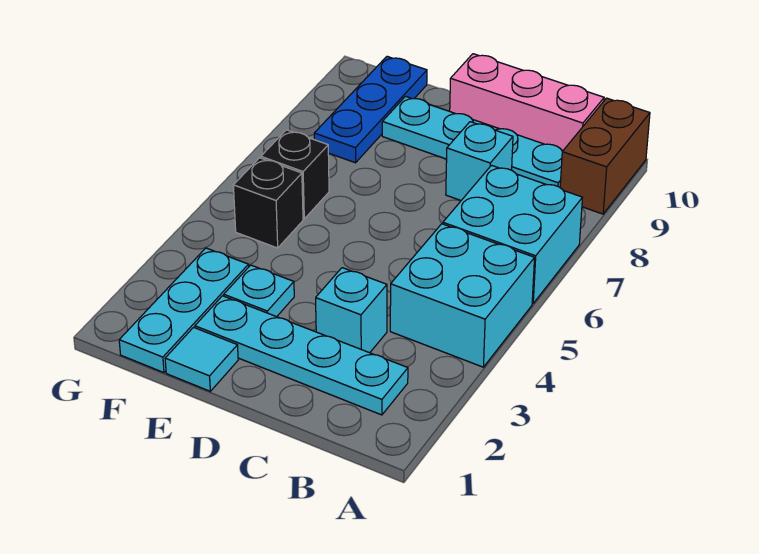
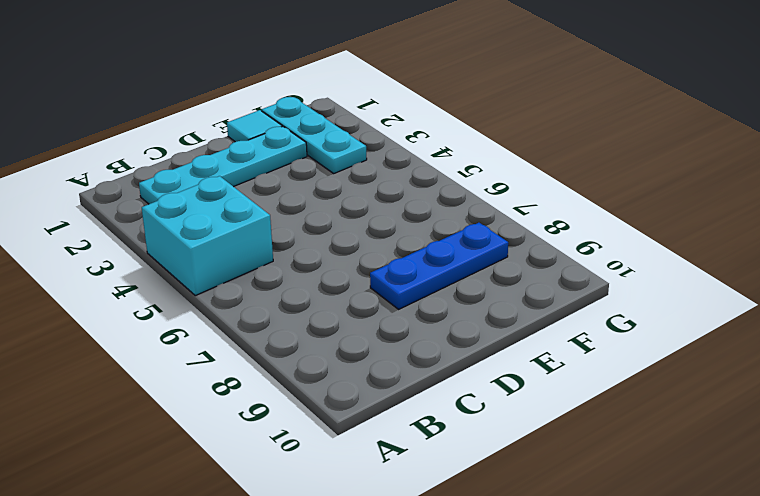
blue plate D8:F8 level 1 -> blue plate F8:F10 level 1
none -> cyan brick A6:B7 level 1
none -> brown brick A9:A10 level 1
none -> cyan plate B9:E9 level 1

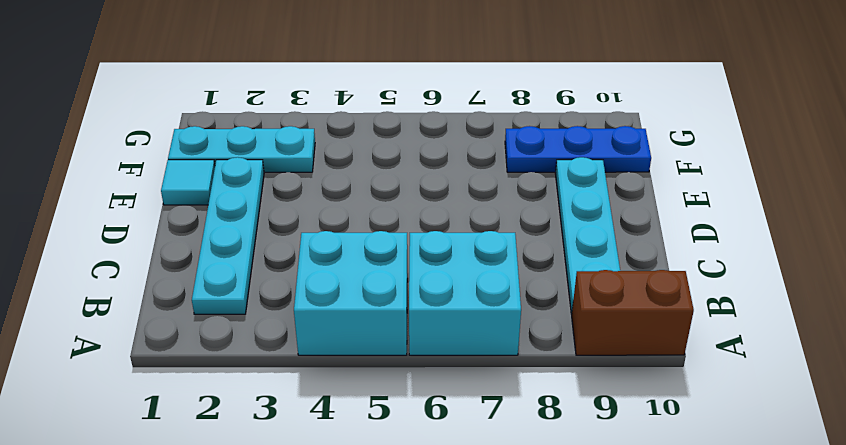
none -> pink brick B10:D10 level 1
none -> cyan brick C3 level 1
none -> cyan brick C8 level 1

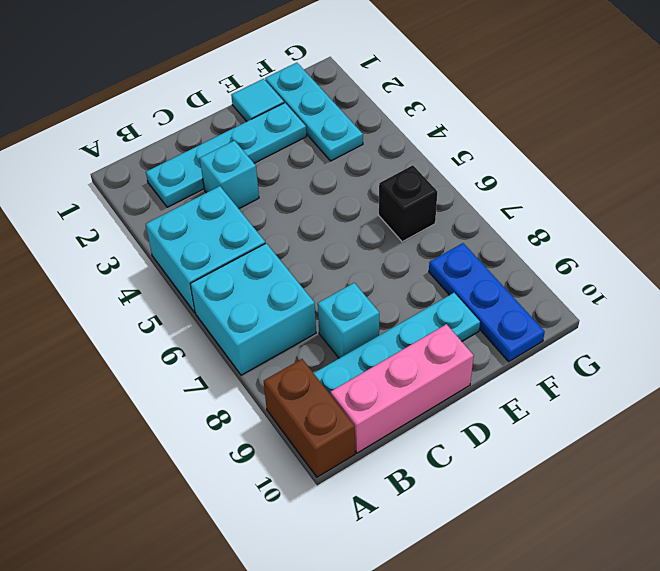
none -> cyan plate E3 level 1
none -> black brick F5 level 1

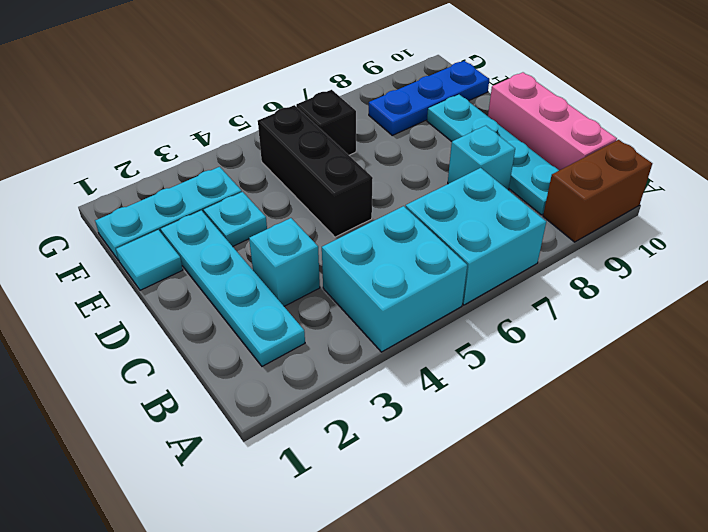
black brick D5:F5 level 1 -> black brick F5 level 1

